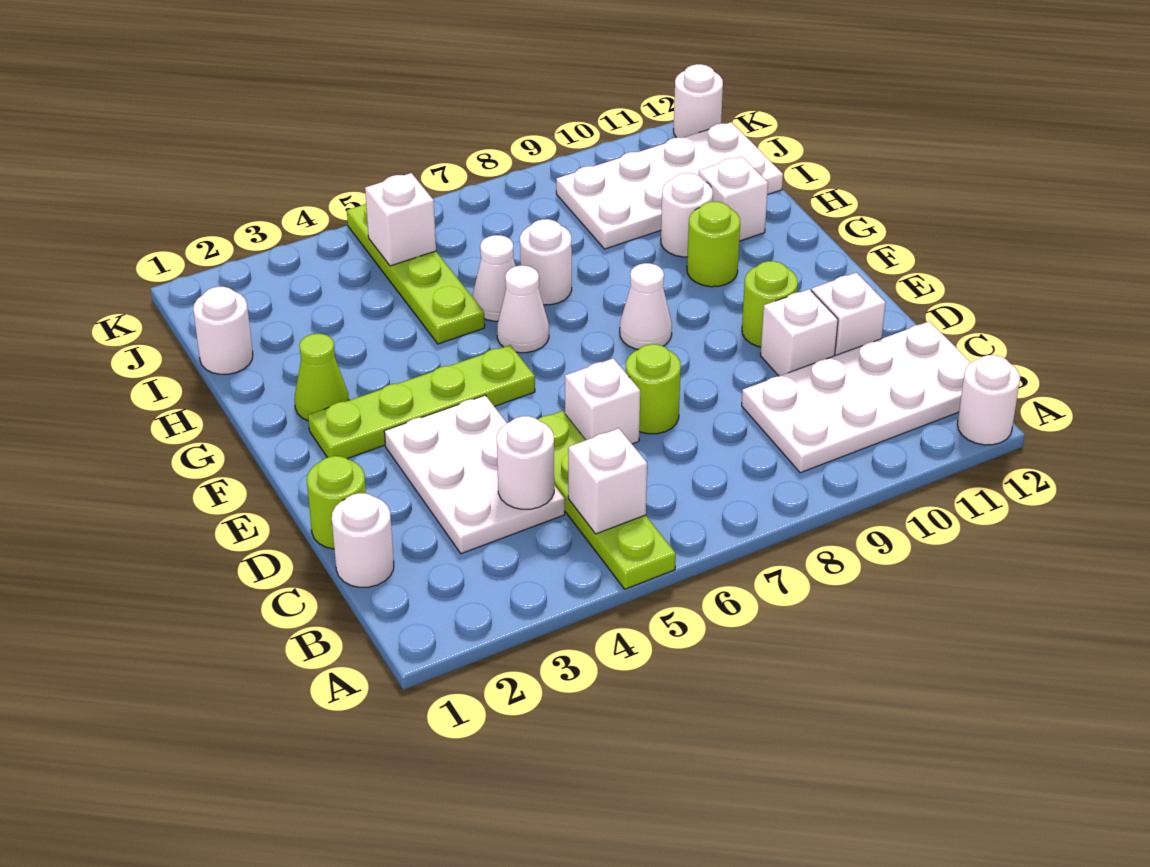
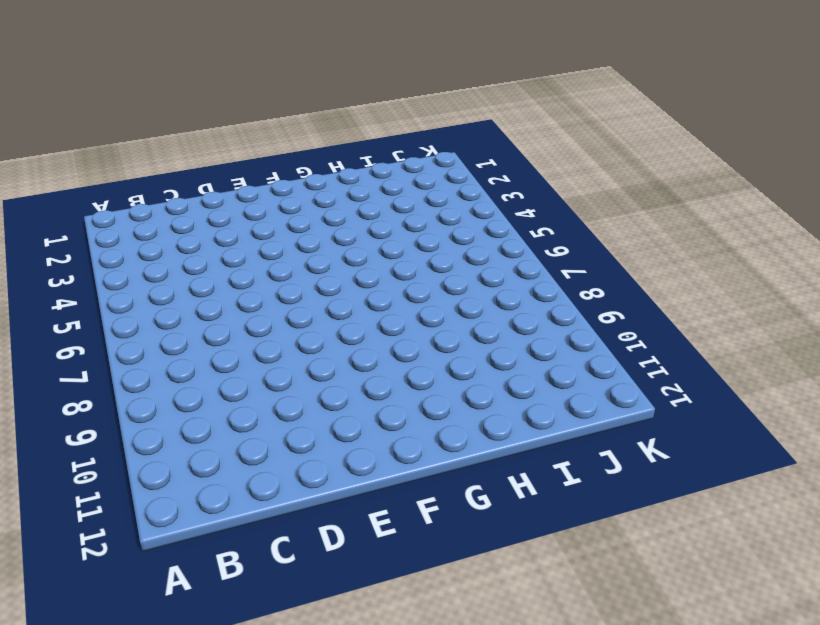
none -> lime plate A5:D5 level 1
none -> white round brick A12 level 1
none -> white plate B9:C12 level 1

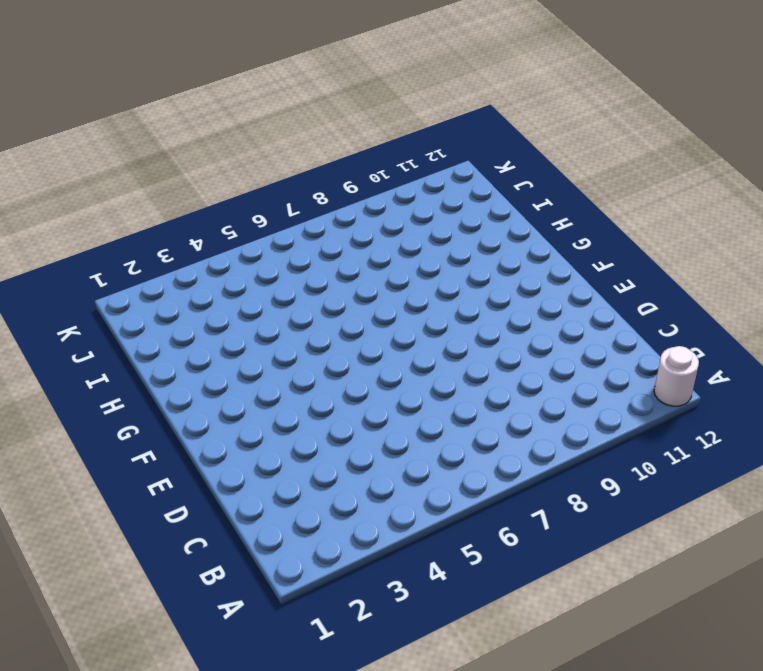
none -> lime plate A5:D5 level 1
none -> white plate B9:C12 level 1
none -> white round brick C1 level 1

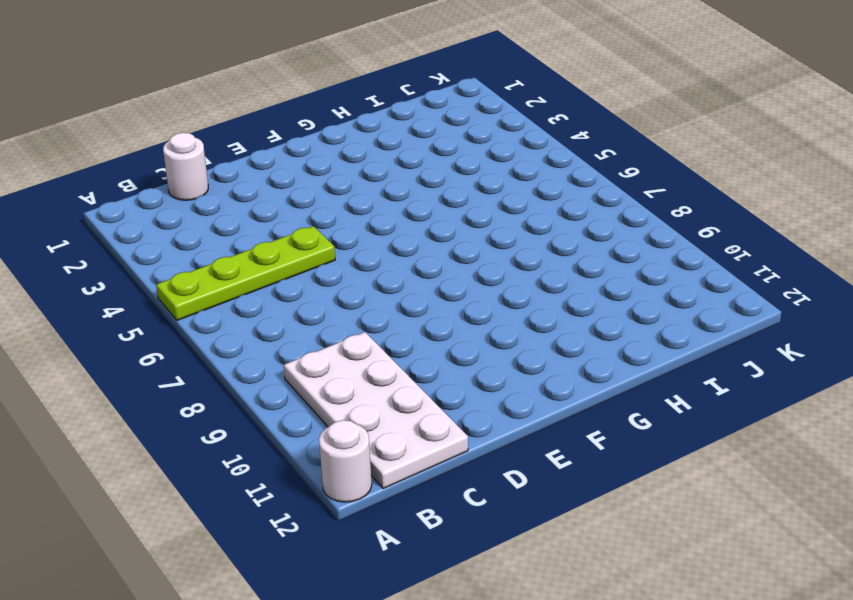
none -> white plate C3:E4 level 1
none -> lime round brick D1 level 1
none -> white brick D6 level 1

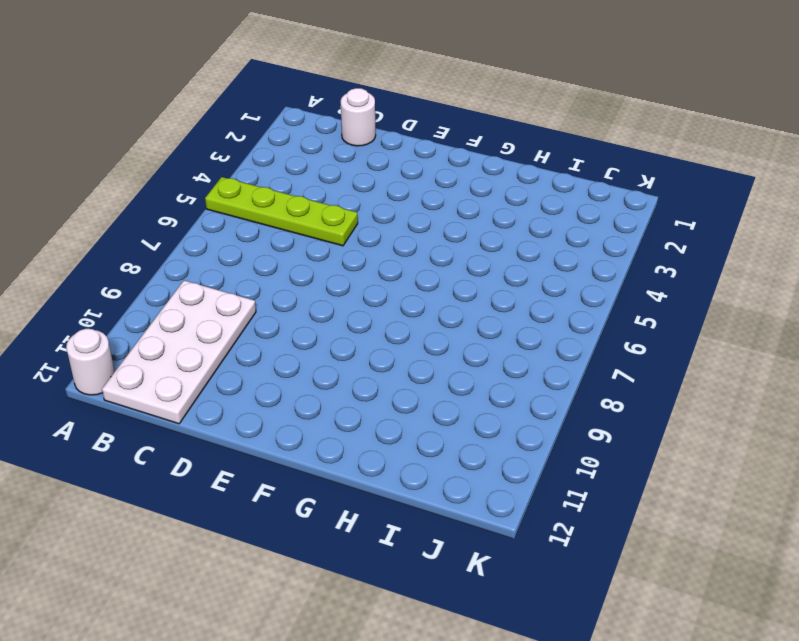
none -> white plate C3:E4 level 1
none -> lime round brick D1 level 1
none -> white brick D6 level 1

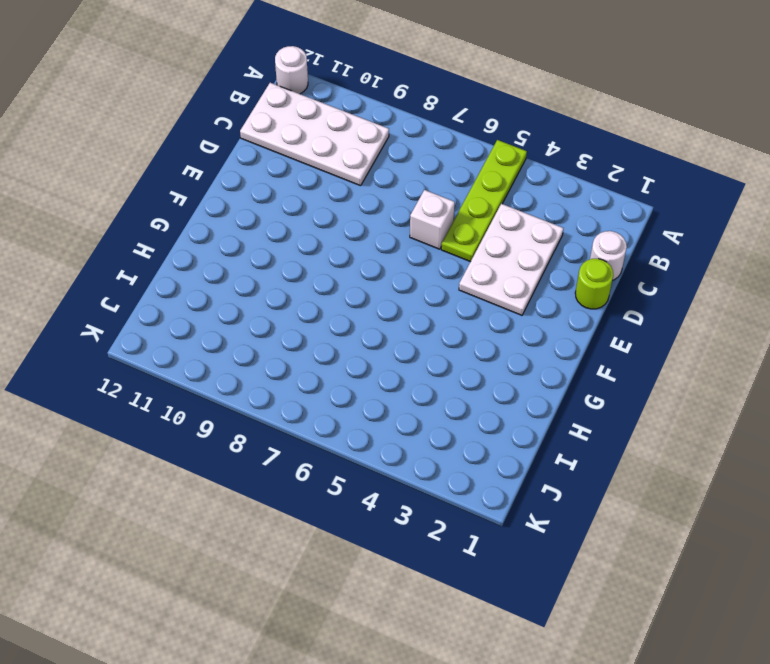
none -> lime round brick D7 level 1
none -> white brick D10 level 1
none -> white brick D11 level 1

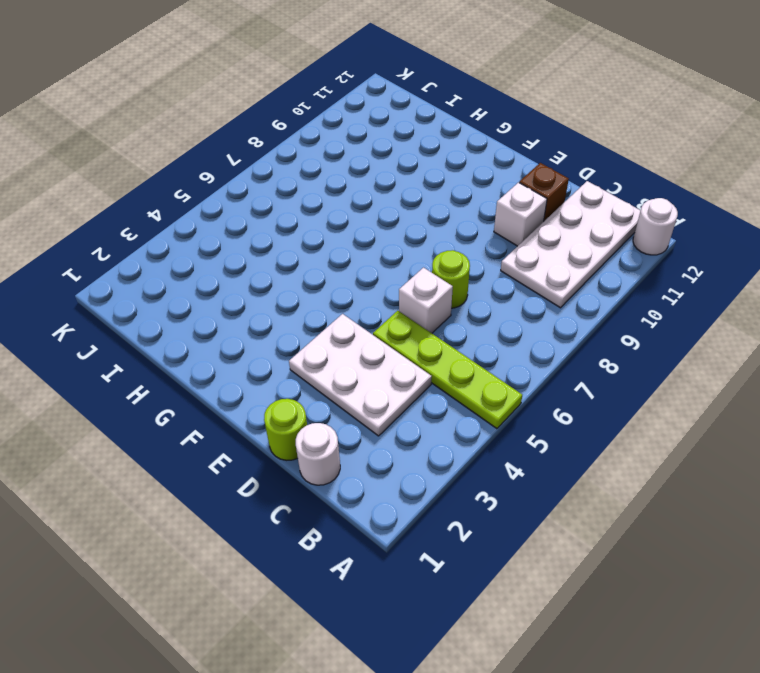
brown brick D11 level 1 -> white brick D11 level 1
none -> lime round brick E10 level 1
none -> lime plate F2:F5 level 1
none -> white cone F8 level 1

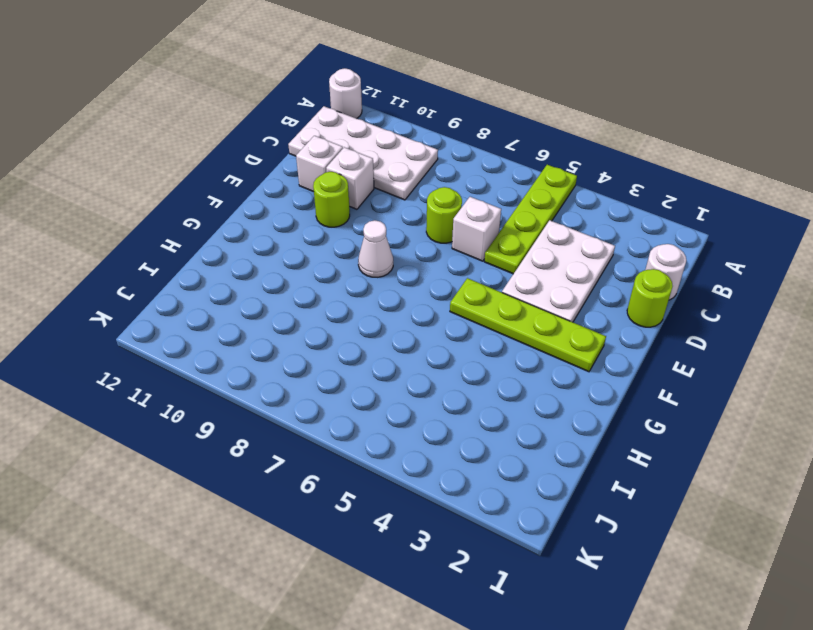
none -> lime cone G2 level 1
none -> white cone G6 level 1
none -> lime round brick G10 level 1

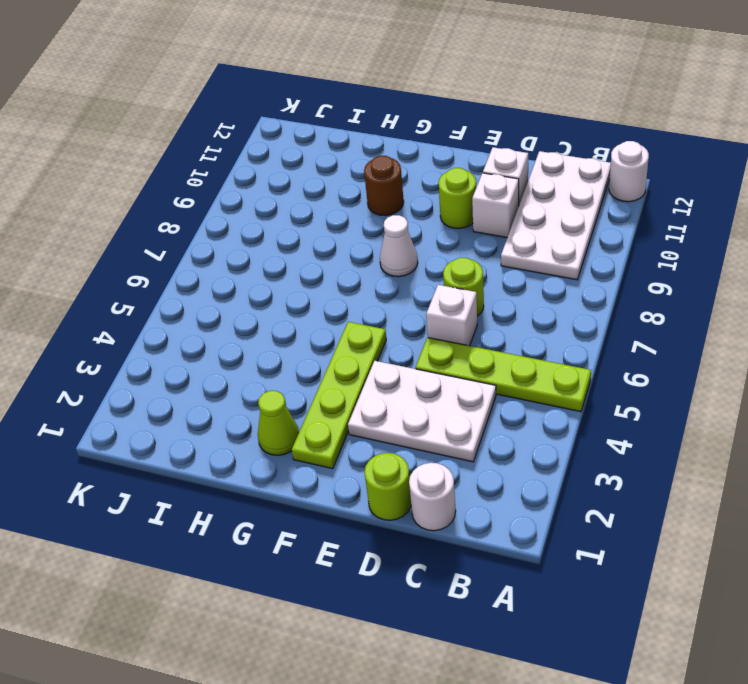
brown round brick G10 level 1 -> lime round brick G10 level 1
none -> white cone G6 level 1
none -> lime plate H5:K5 level 1
none -> white cone H6 level 1

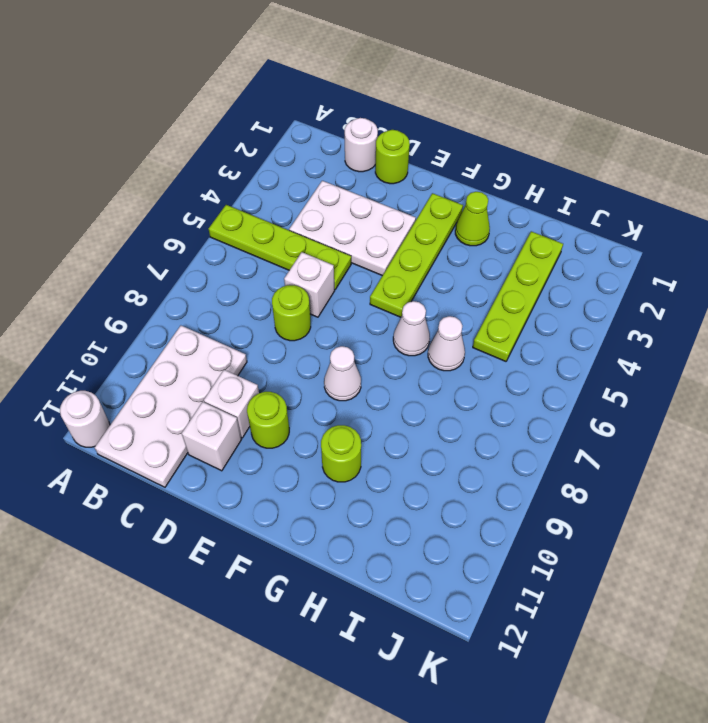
lime plate I2:I5 level 1 -> lime plate H5:K5 level 1
none -> white round brick H7 level 1
none -> white round brick H10 level 1
none -> white brick H11 level 1

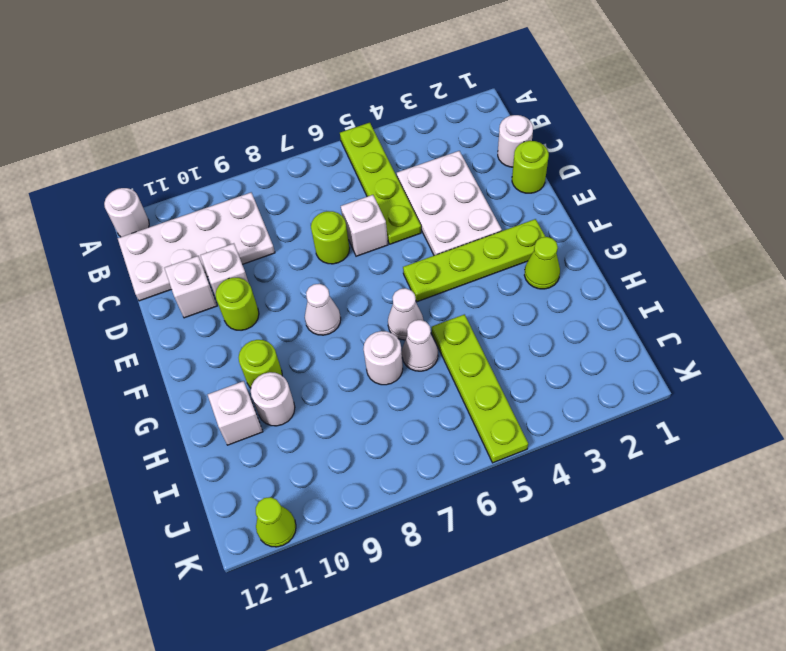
lime cone K11 level 1 -> none
none -> white round brick I1 level 1
none -> white plate I9:J12 level 1
none -> white round brick K12 level 1

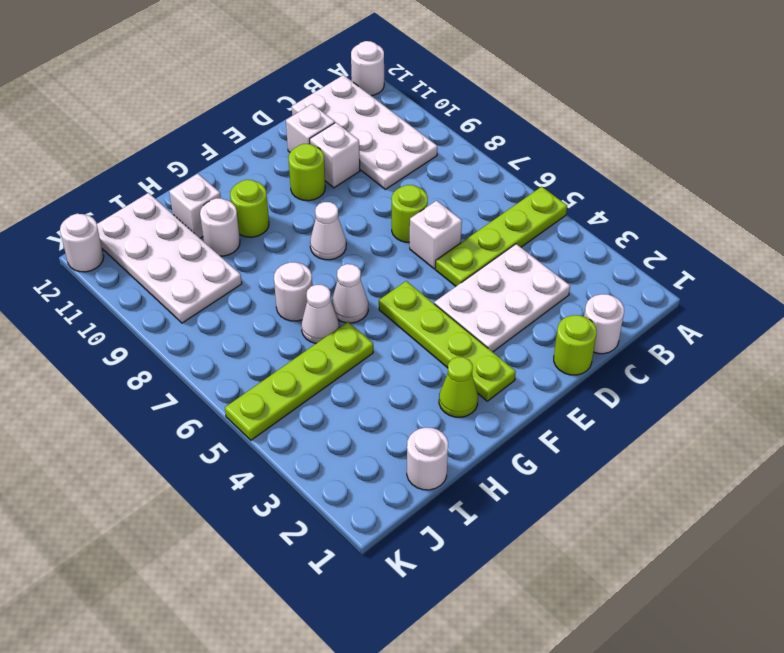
none -> white brick B5 level 2
none -> white round brick C4 level 2
none -> white brick J5 level 2

